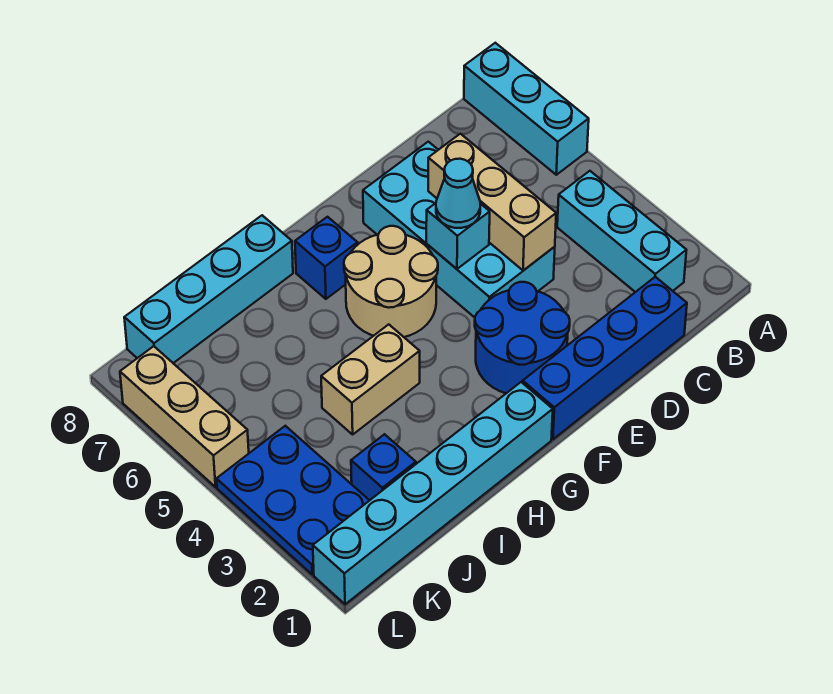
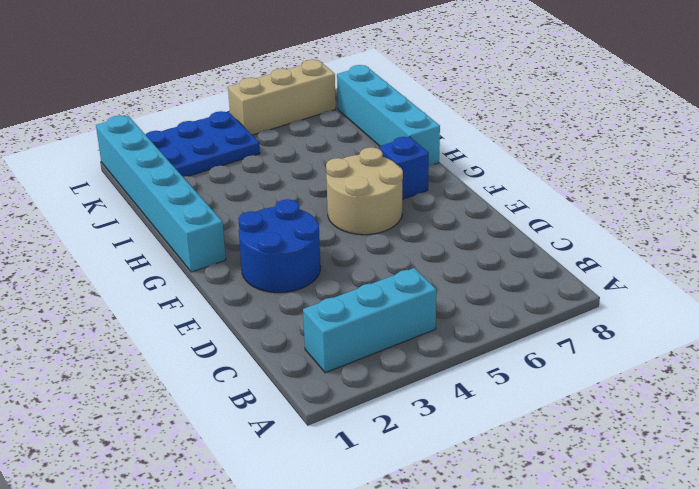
none -> cyan brick A6:A8 level 1
none -> blue brick C1:F1 level 1
none -> cyan brick D4:E7 level 1

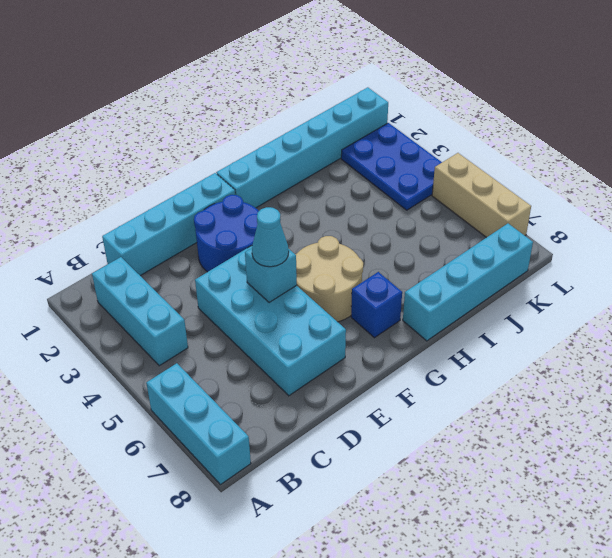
cyan brick C1:F1 level 1 -> blue brick C1:F1 level 1
none -> tan brick H4:I4 level 1
none -> blue brick J2 level 1
none -> tan brick D4:D6 level 2

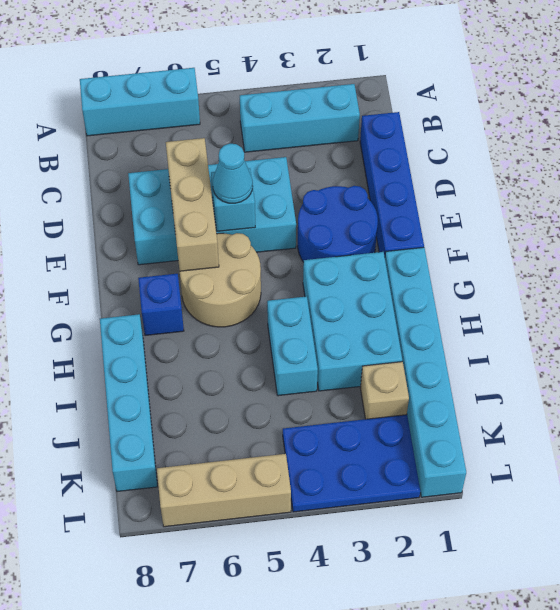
tan brick D6:F6 level 2 -> tan brick D4:D6 level 2
cyan brick G2:I3 level 1 -> none
cyan brick H4:I4 level 1 -> tan brick H4:I4 level 1
tan brick J2 level 1 -> blue brick J2 level 1

